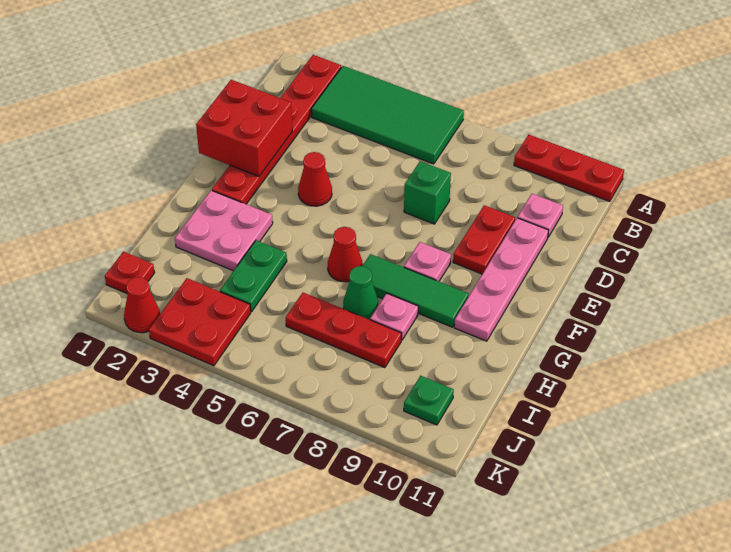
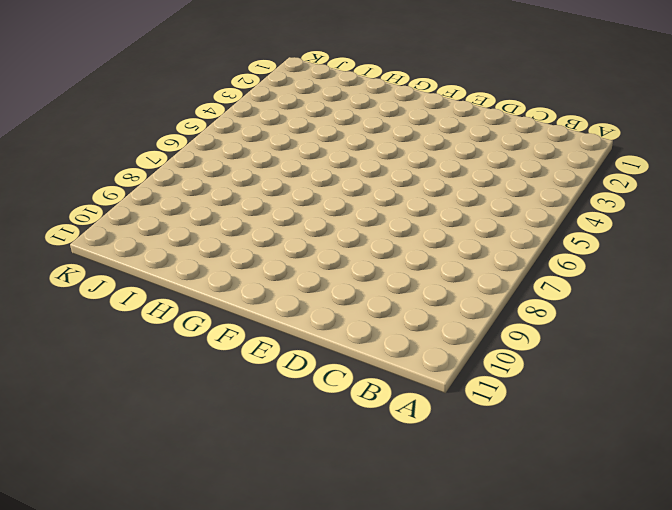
none -> red plate A2:F2 level 1
none -> green tile A3:B6 level 1
none -> red plate A9:A11 level 1

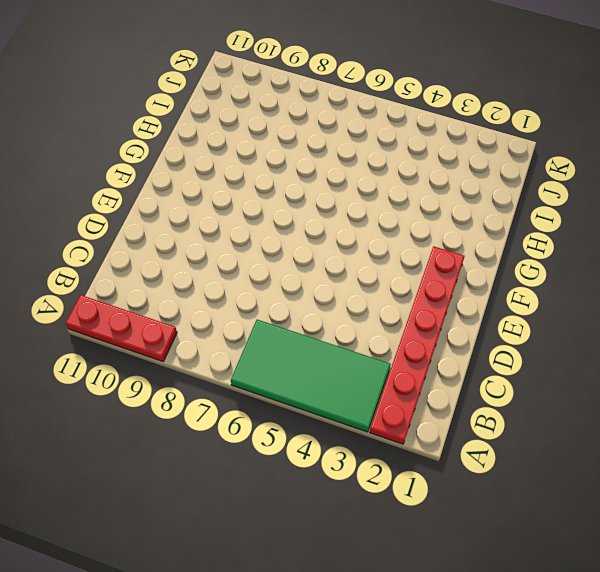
none -> pink plate C10 level 1
none -> green brick D7 level 1
none -> red plate D9:E9 level 1

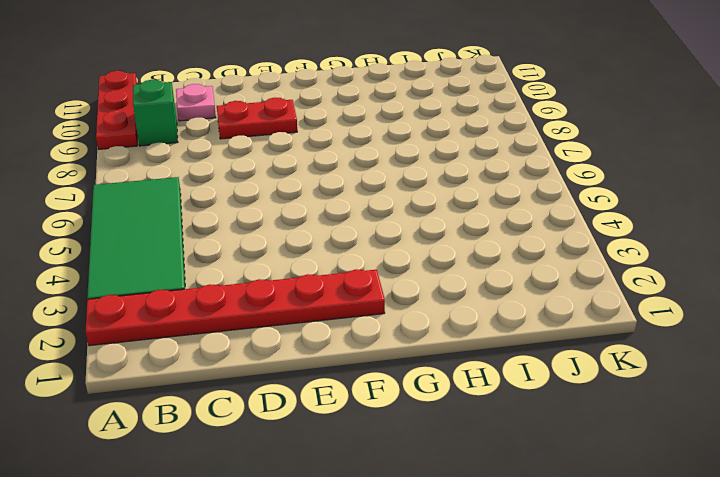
green brick B9 level 1 -> green brick D7 level 1
none -> pink plate D10:G10 level 1
none -> red cone E4 level 1
none -> pink plate F8 level 1

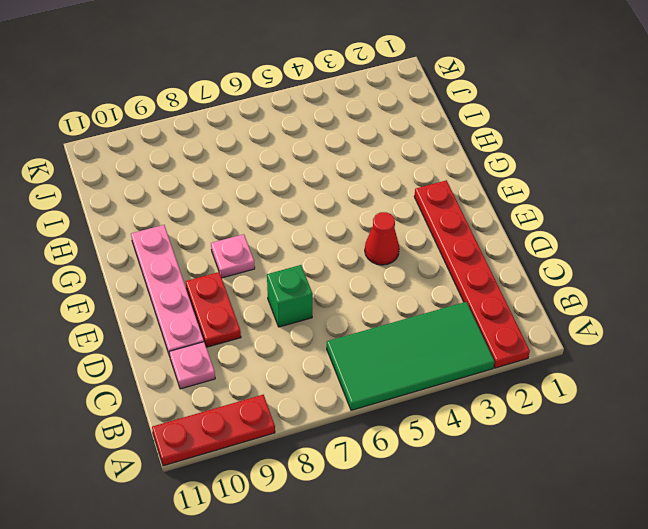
none -> pink plate G2:H3 level 1
none -> red cone G6 level 1
none -> green tile G7:G9 level 1

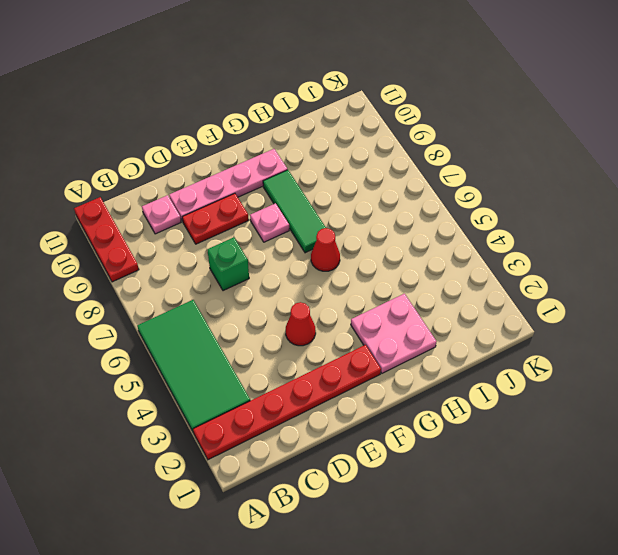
none -> green plate H4:I4 level 1
none -> green cone H7 level 1
none -> pink plate H8 level 1

